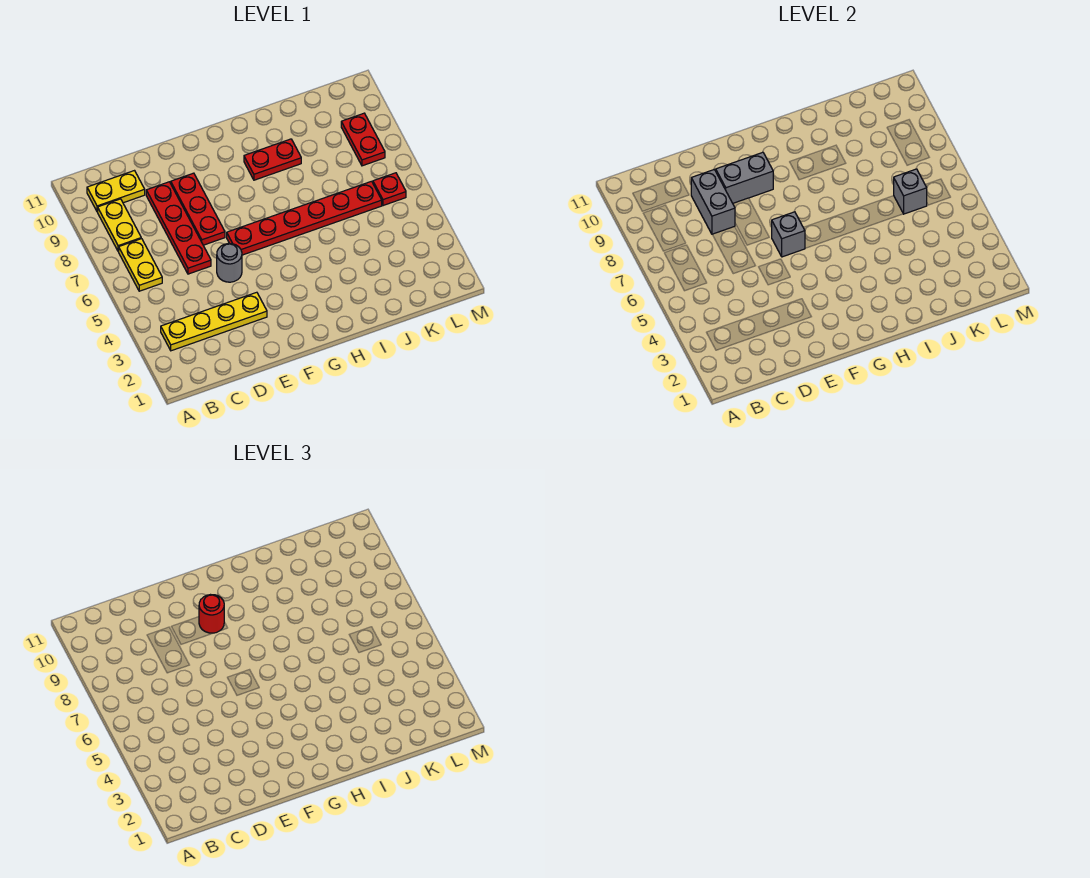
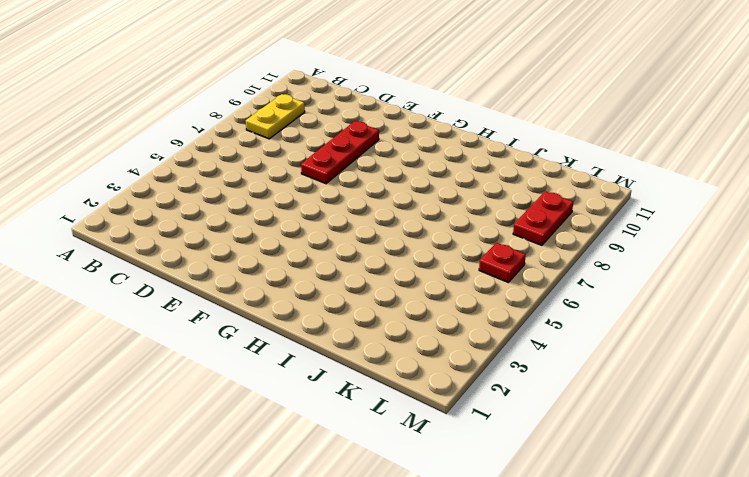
none -> yellow plate B3:E3 level 1
none -> yellow plate B6:B7 level 1
none -> yellow plate B10:C10 level 1

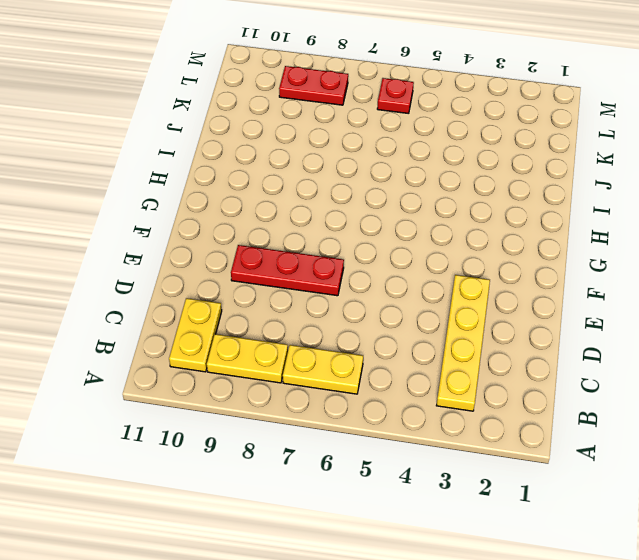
none -> red plate D6:D9 level 1
none -> grey round brick E5 level 1
none -> red plate F6:K6 level 1

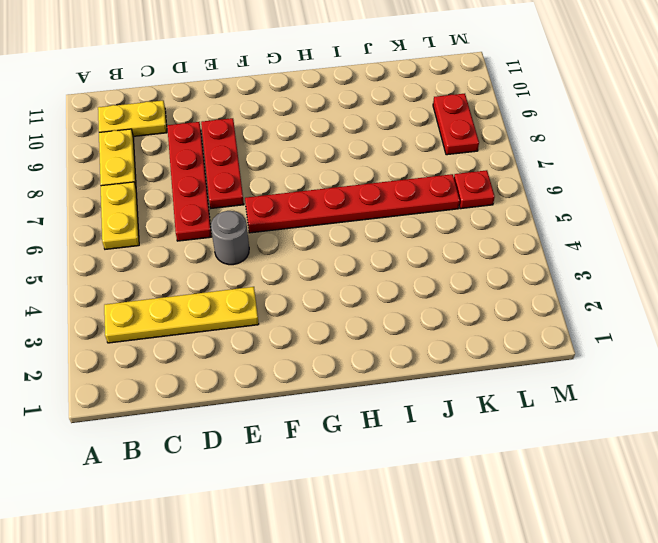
none -> red plate H9:I9 level 1
none -> grey brick D8:D9 level 2
none -> grey brick E9:F9 level 2

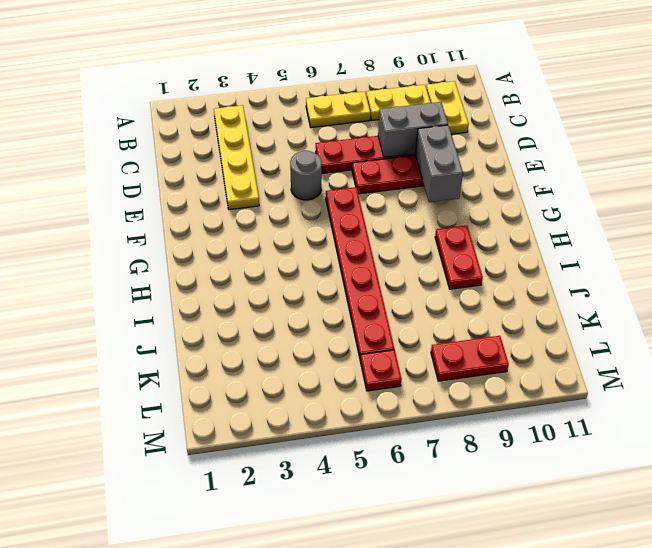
none -> grey brick F6 level 2
none -> grey brick K6 level 2
none -> red round brick F9 level 3

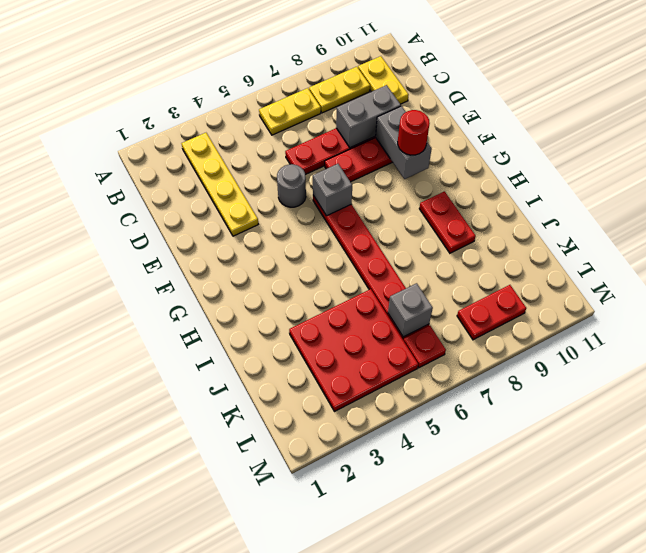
red plate J3:L5 level 1 -> none

